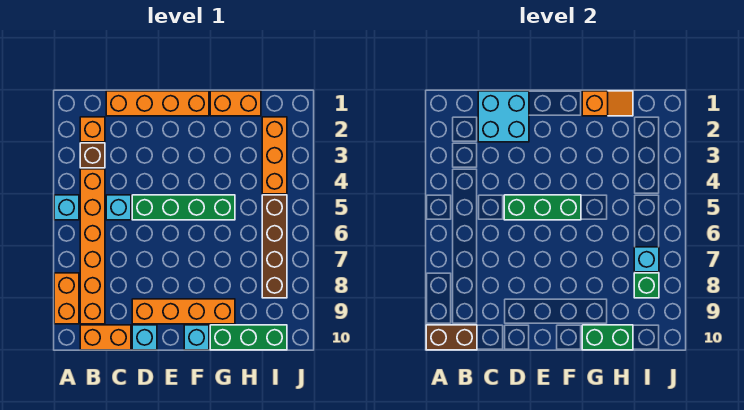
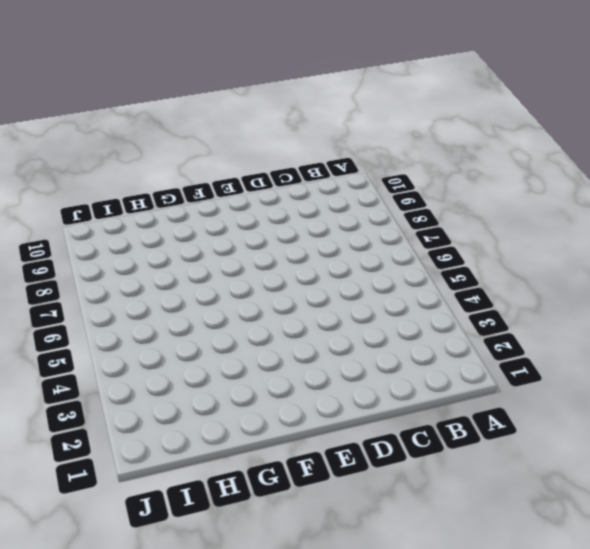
none -> cyan brick A5 level 1
none -> orange brick A8:A9 level 1
none -> orange brick B2 level 1

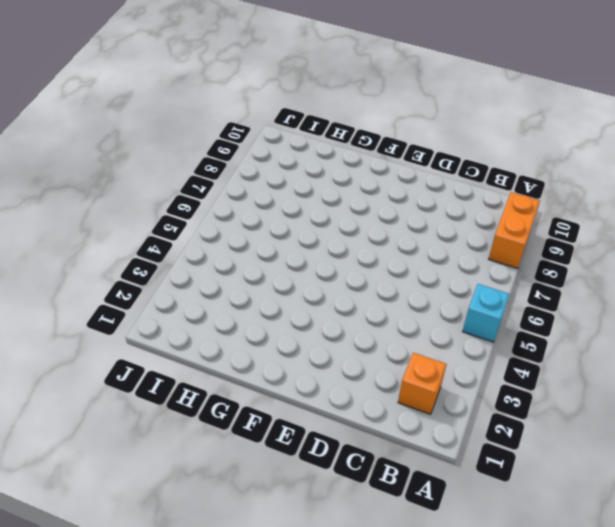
none -> brown brick B3 level 1
none -> orange brick B4:B9 level 1
none -> orange brick B10:C10 level 1

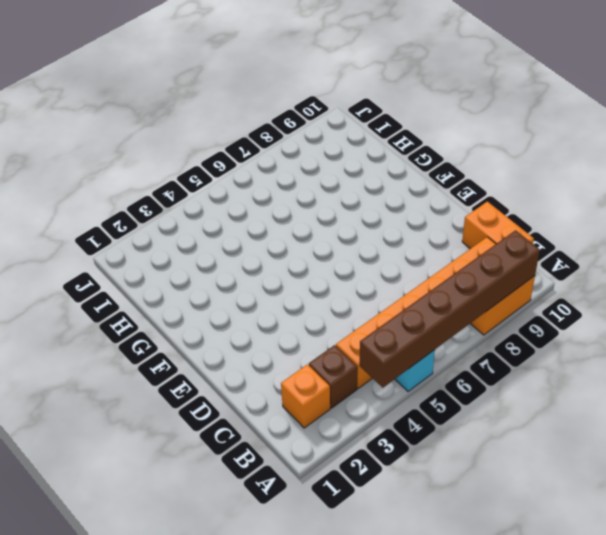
brown brick A4:A9 level 2 -> none
none -> orange brick C1:F1 level 1
none -> cyan brick C5 level 1
none -> green brick D5:G5 level 1

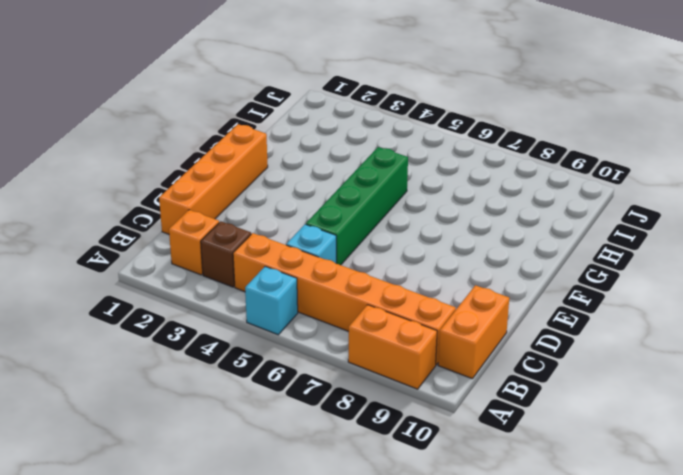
none -> orange brick D9:G9 level 1
none -> cyan brick D10 level 1
none -> cyan brick F10 level 1

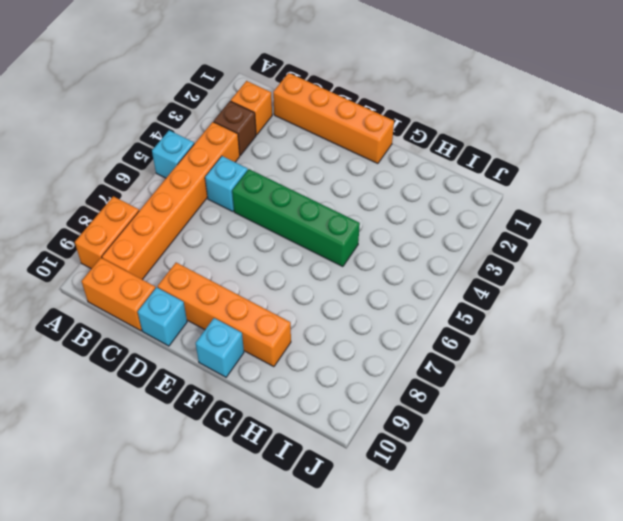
none -> orange brick G1:H1 level 1
none -> green brick G10:I10 level 1
none -> orange brick I2:I4 level 1

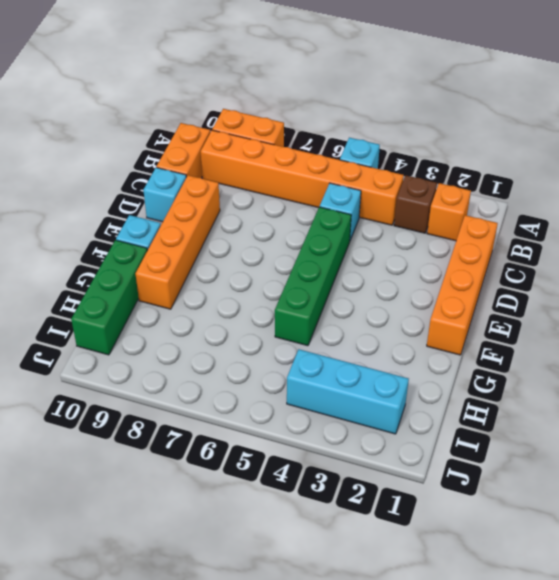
cyan brick I2:I4 level 1 -> orange brick I2:I4 level 1
none -> orange brick G1:H1 level 1
none -> brown brick I5:I8 level 1
none -> brown brick A10:B10 level 2

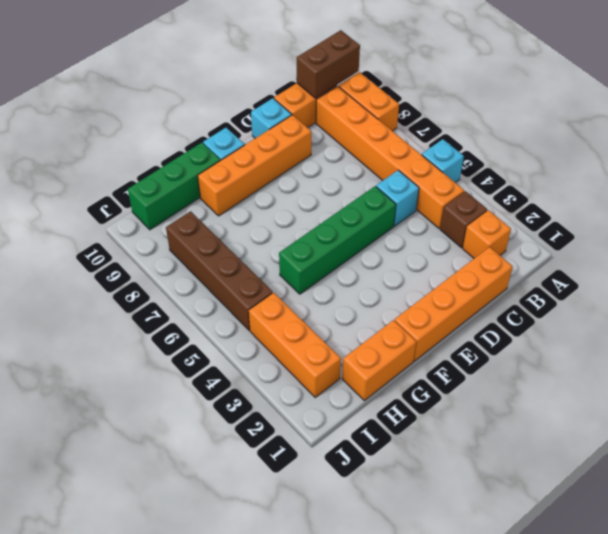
none -> cyan brick C1:D2 level 2
none -> green brick D5:F5 level 2
none -> orange slope G1:H1 level 2 top G

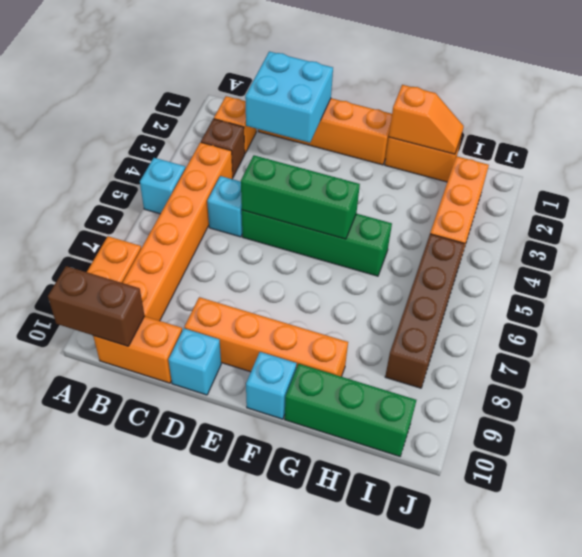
none -> green brick G10:H10 level 2
none -> cyan brick I7 level 2
none -> green brick I8 level 2

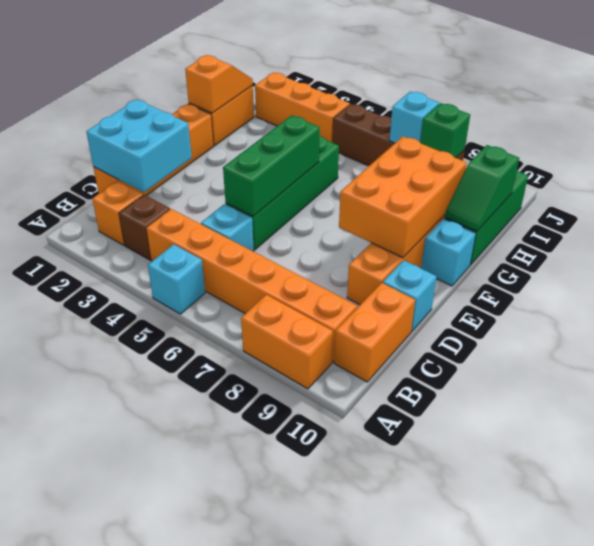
orange brick E8:G9 level 2 -> none
green slope G10:H10 level 2 top H -> green brick G10:H10 level 2
none -> brown brick A10:B10 level 2

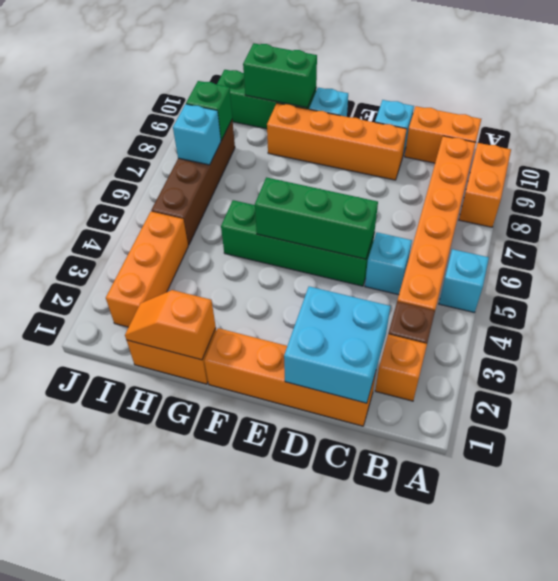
none -> brown brick A10:B10 level 2

